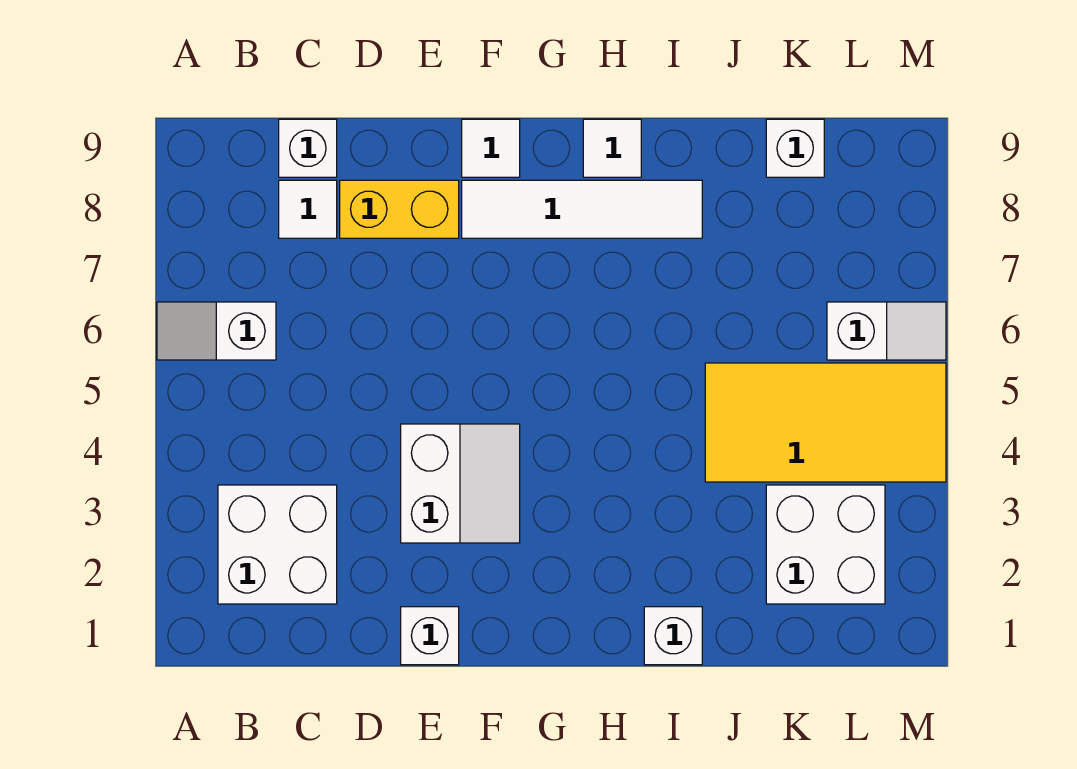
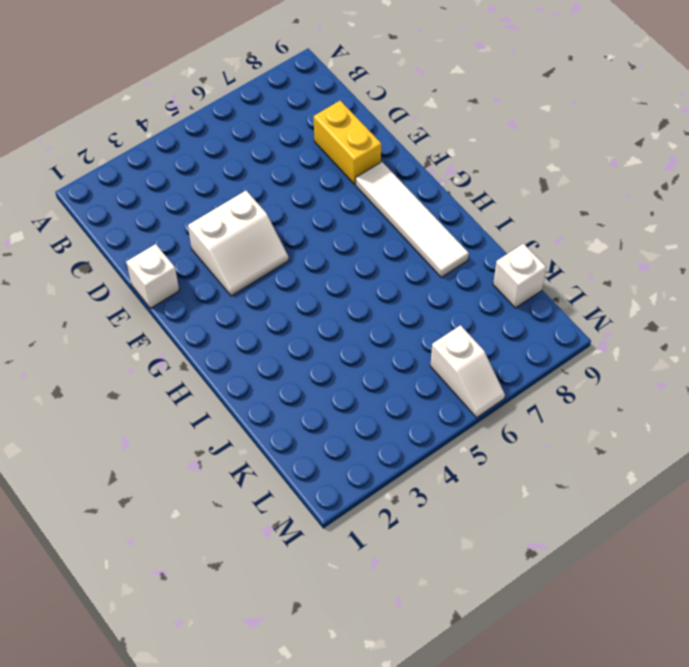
none -> white slope A6:B6 level 1 top B
none -> white brick B2:C3 level 1
none -> white tile C8 level 1

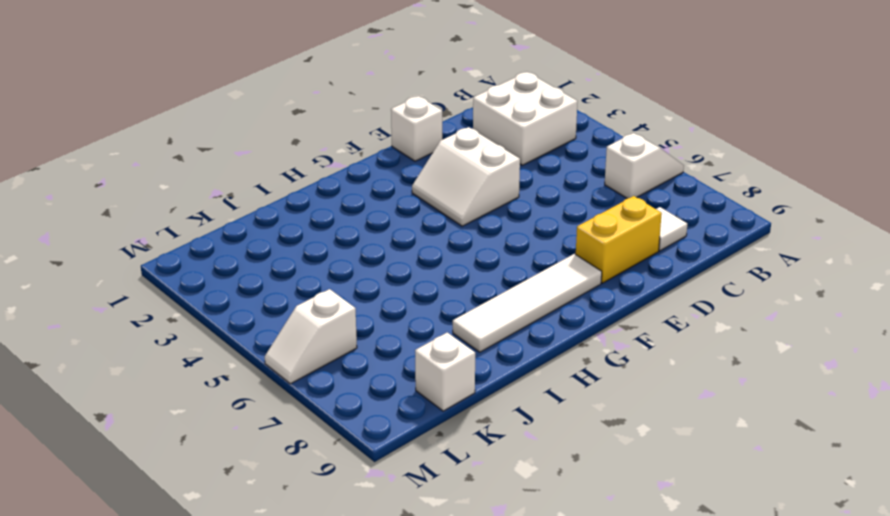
none -> white brick C9 level 1
none -> white tile F9 level 1
none -> white tile H9 level 1

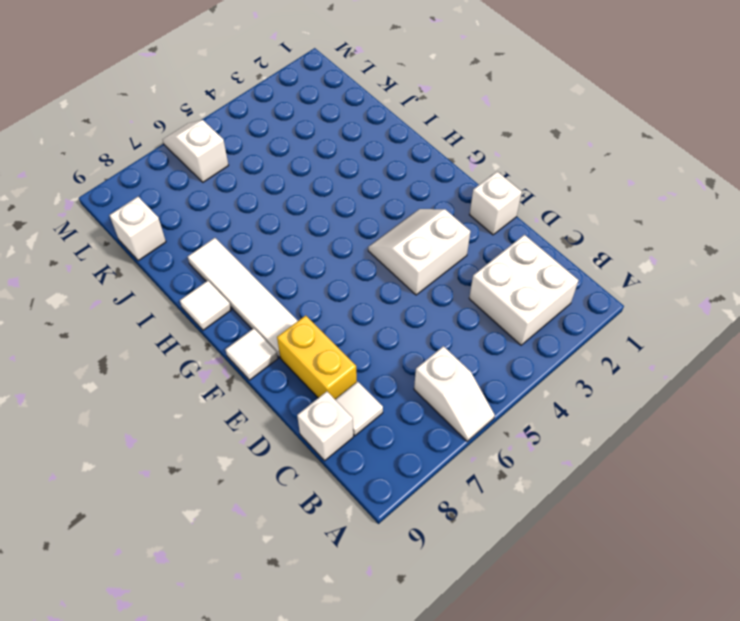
none -> white brick I1 level 1
none -> yellow tile J4:M5 level 1
none -> white brick K2:L3 level 1

